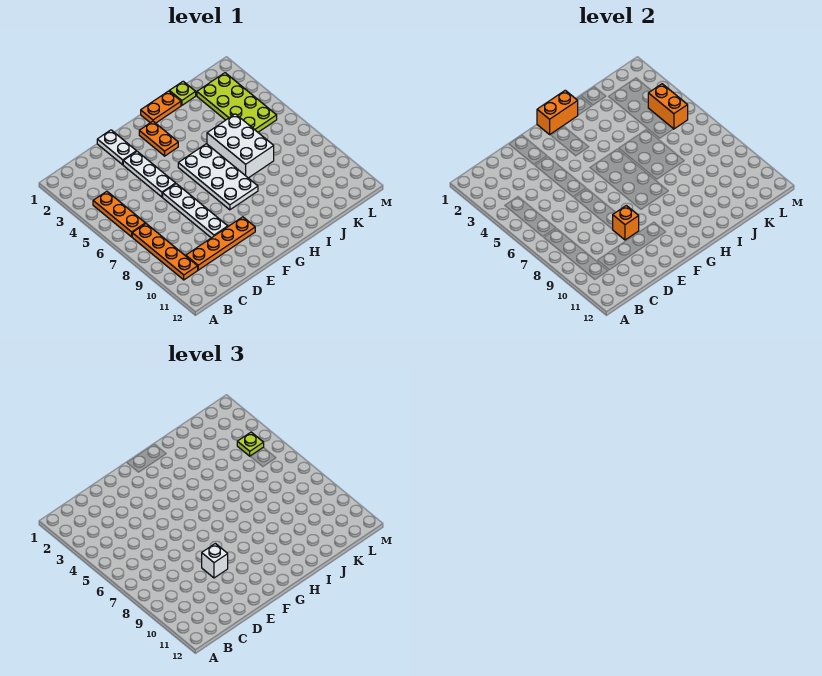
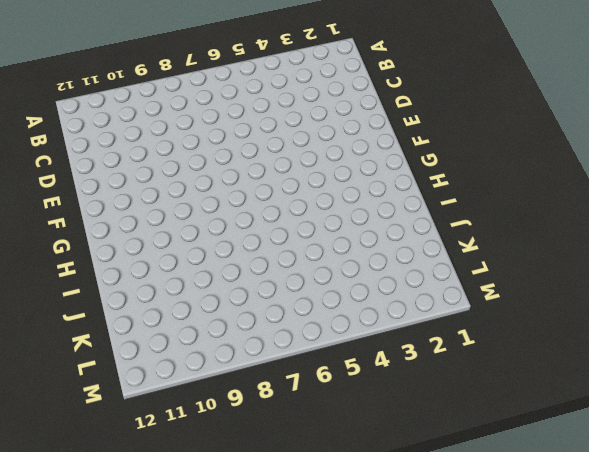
none -> orange plate B4:B6 level 1
none -> orange plate B7:B10 level 1
none -> orange plate C10:F10 level 1

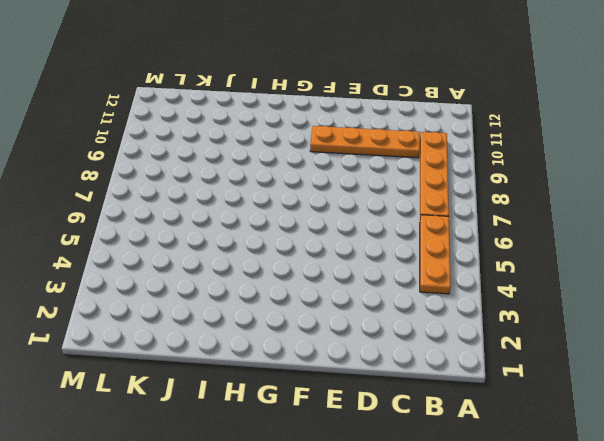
none -> white plate E1:E2 level 1
none -> white plate E3:E5 level 1
none -> white plate E6:E9 level 1

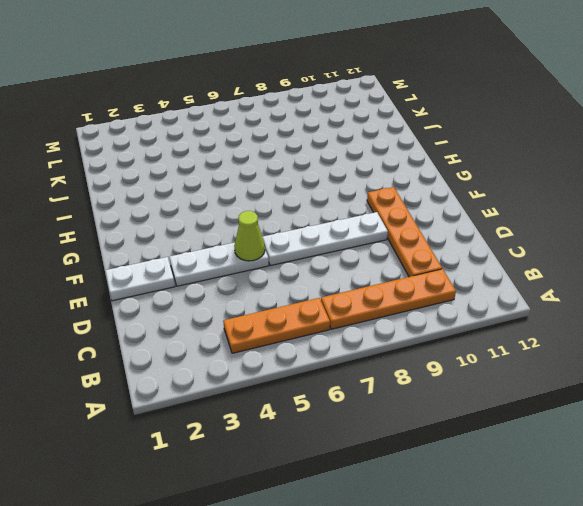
lime cone E5 level 2 -> none
none -> orange plate G2:G3 level 1
none -> white plate G5:H8 level 1
none -> orange plate H1:I1 level 1

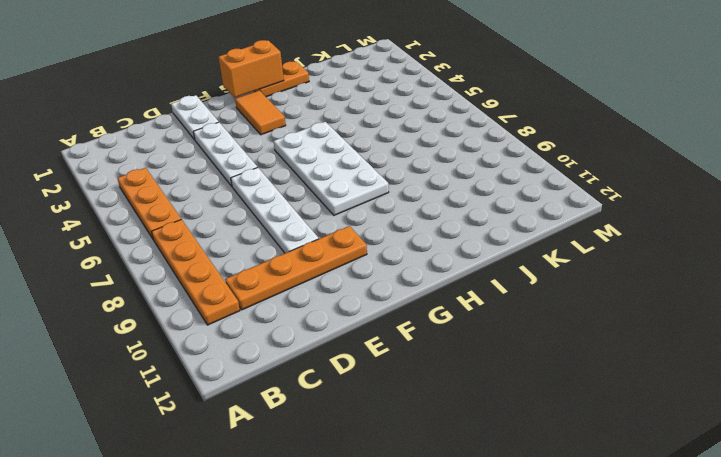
orange tile G2:G3 level 1 -> orange plate G2:G3 level 1
none -> white brick I5:J7 level 1
none -> lime plate J1 level 1
none -> lime plate K2:L5 level 1

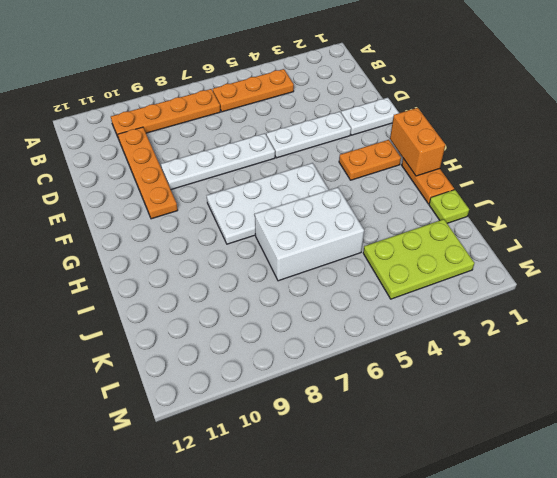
lime plate K2:L4 level 1 -> lime plate K2:L5 level 1
none -> orange brick E9 level 2
none -> orange brick L4:L5 level 2
none -> white brick E9 level 3

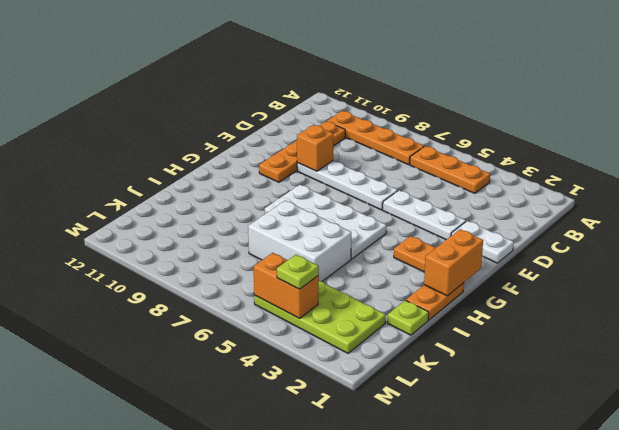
none -> white brick E9 level 3

